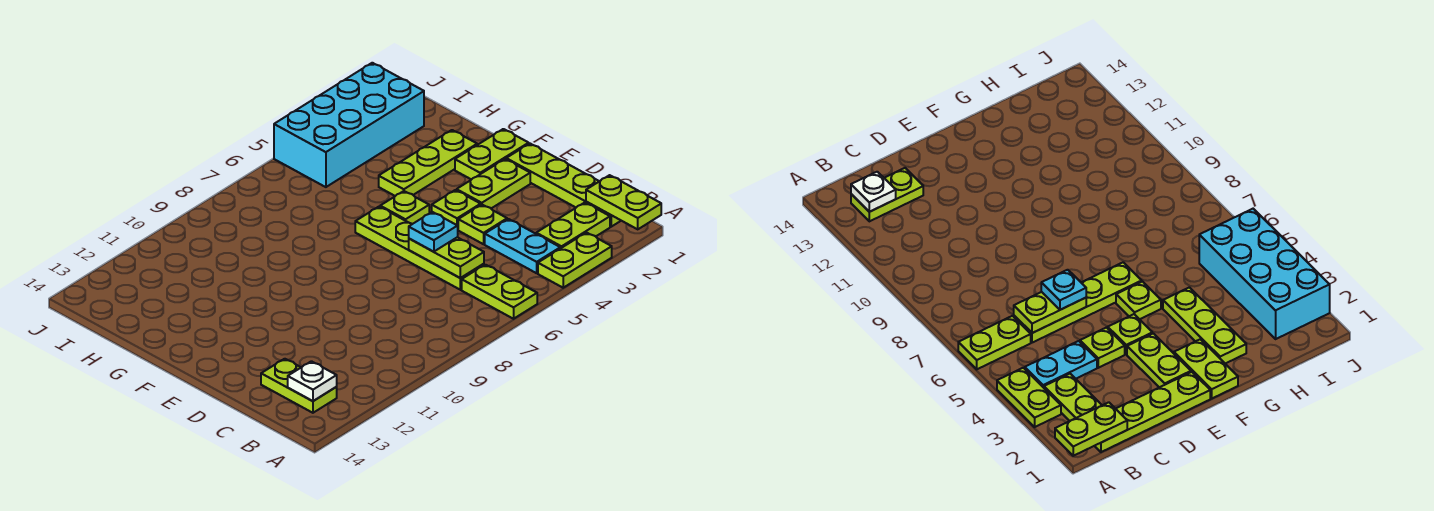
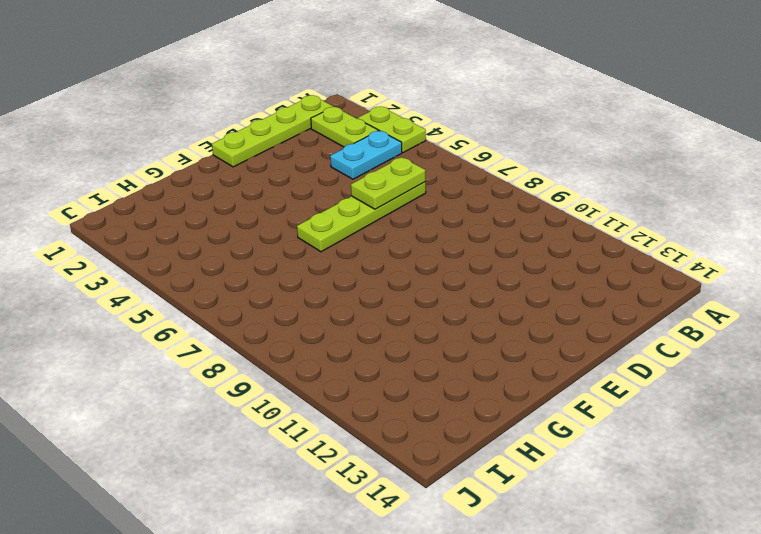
none -> lime plate A6:B6 level 1
none -> lime plate B13:C13 level 1
none -> lime plate D4 level 1

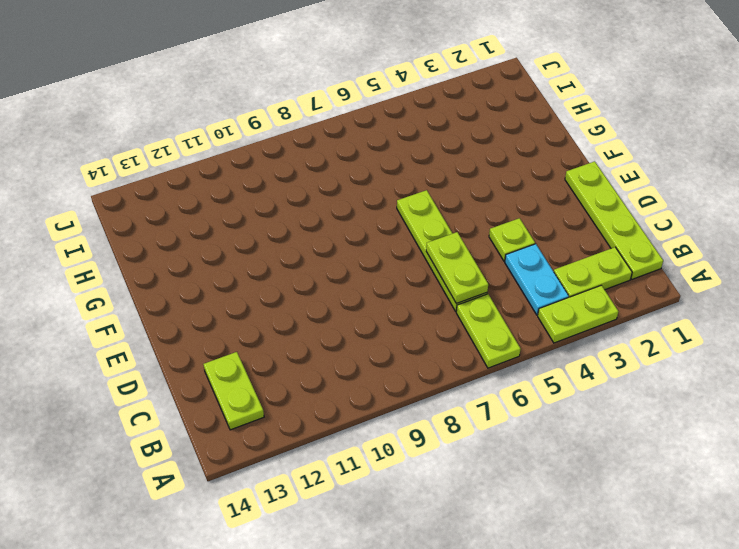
none -> lime plate E2:E3 level 1
none -> lime plate E4 level 1
none -> lime plate F1:F2 level 1

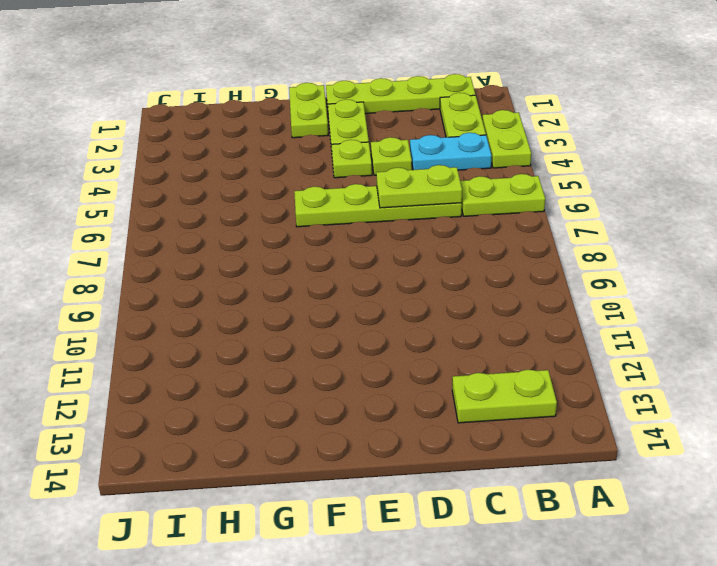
none -> lime plate F5 level 1
none -> lime plate G2:G4 level 1
none -> cyan brick I2:J5 level 1

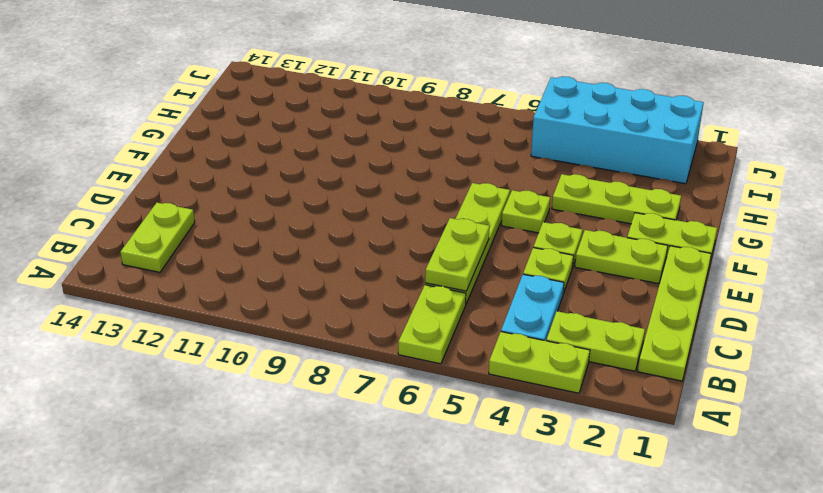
none -> lime plate A1:B1 level 2
none -> white plate B13 level 2
none -> cyan plate D6 level 3

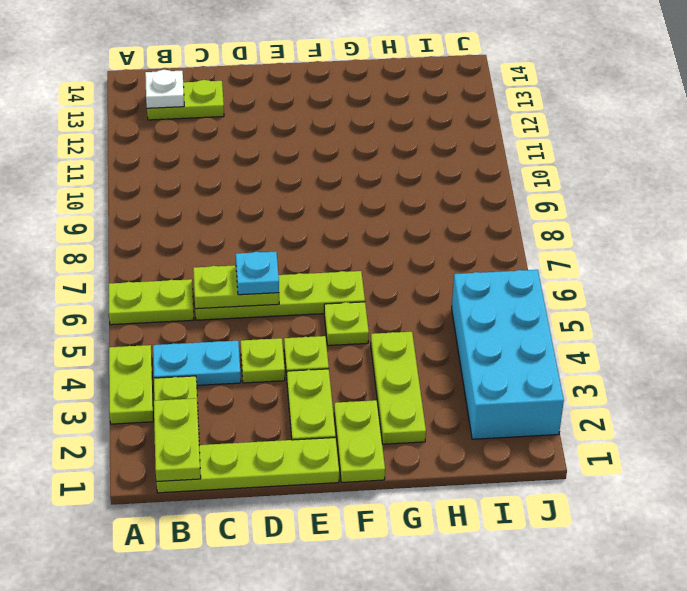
lime plate B1:B2 level 2 -> lime plate A1:B1 level 2

